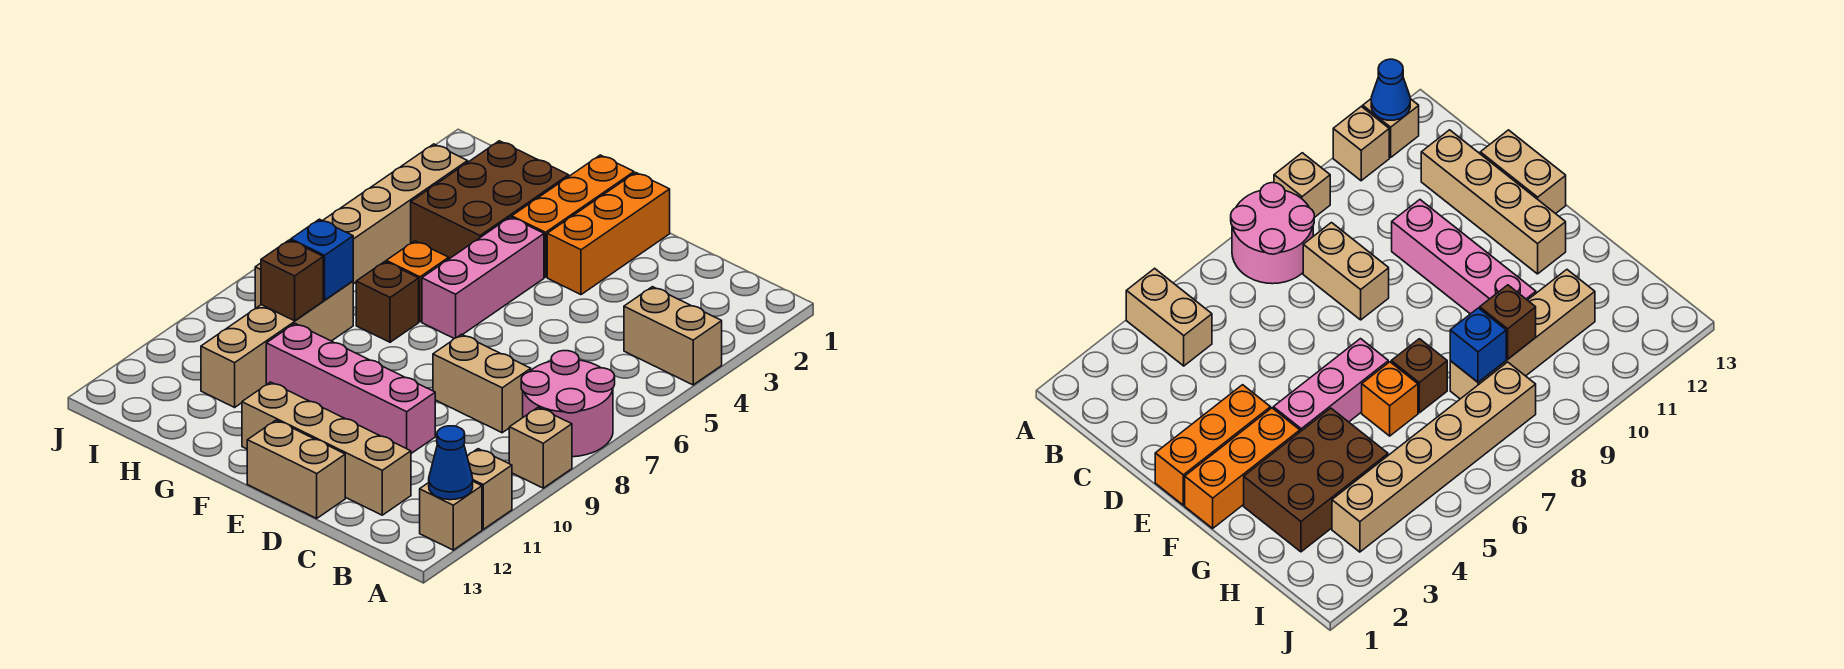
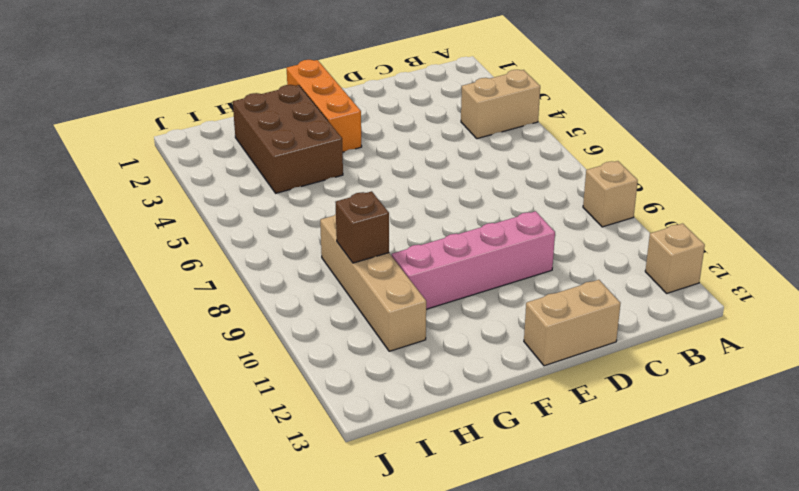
none -> pink round brick A7:B8 level 1
none -> tan brick A11 level 1
none -> tan brick C8:D8 level 1

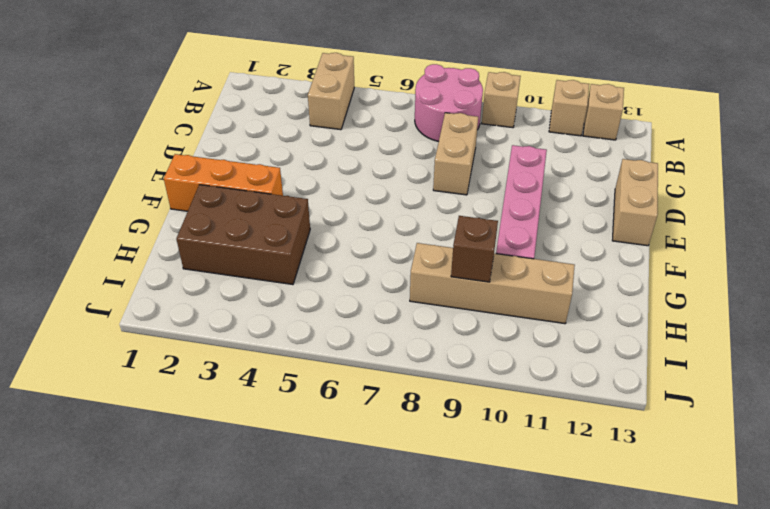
none -> tan brick C12:F12 level 1
none -> orange brick E1:E3 level 1
none -> pink brick F4:F6 level 1

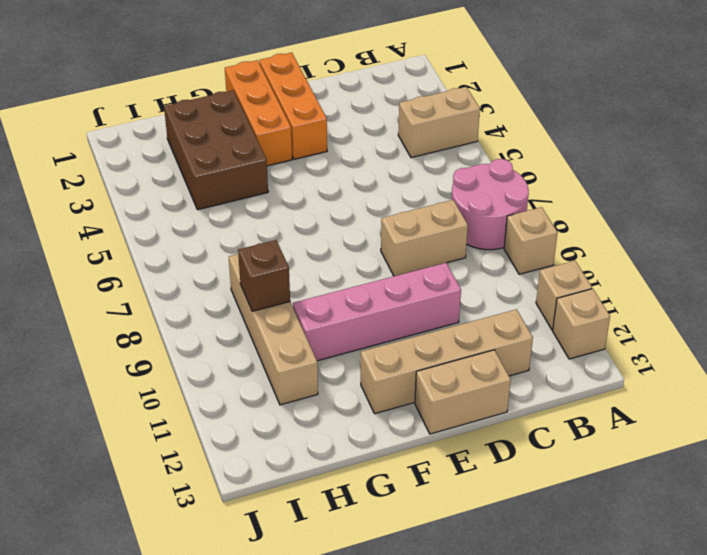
none -> pink brick F4:F6 level 1
none -> orange brick G6 level 1
none -> brown brick G7 level 1

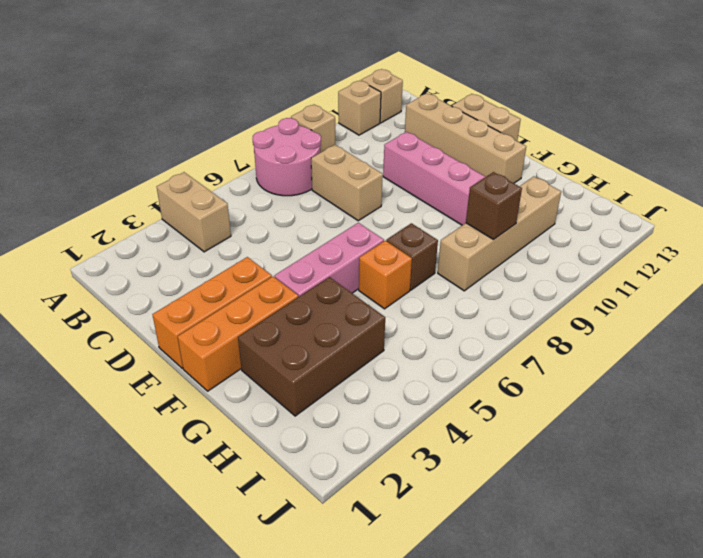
none -> tan brick I3:I8 level 1
none -> blue cone A12 level 2
none -> blue brick H8 level 2

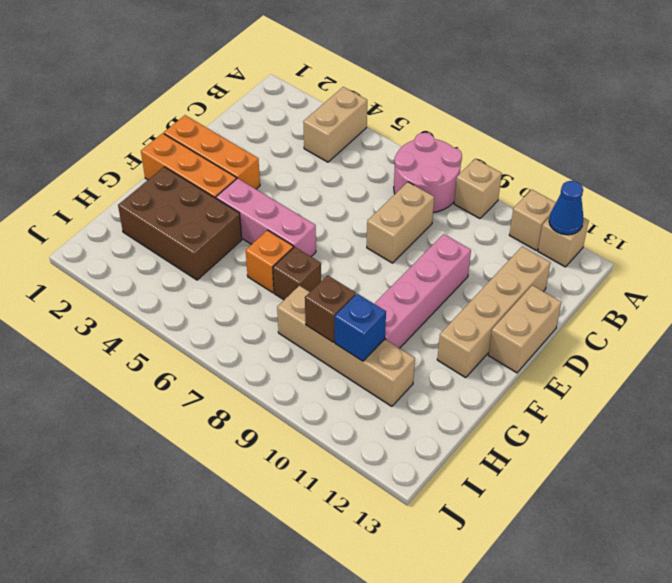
blue brick H10 level 2 -> blue brick H8 level 2
none -> tan brick I3:I8 level 1

